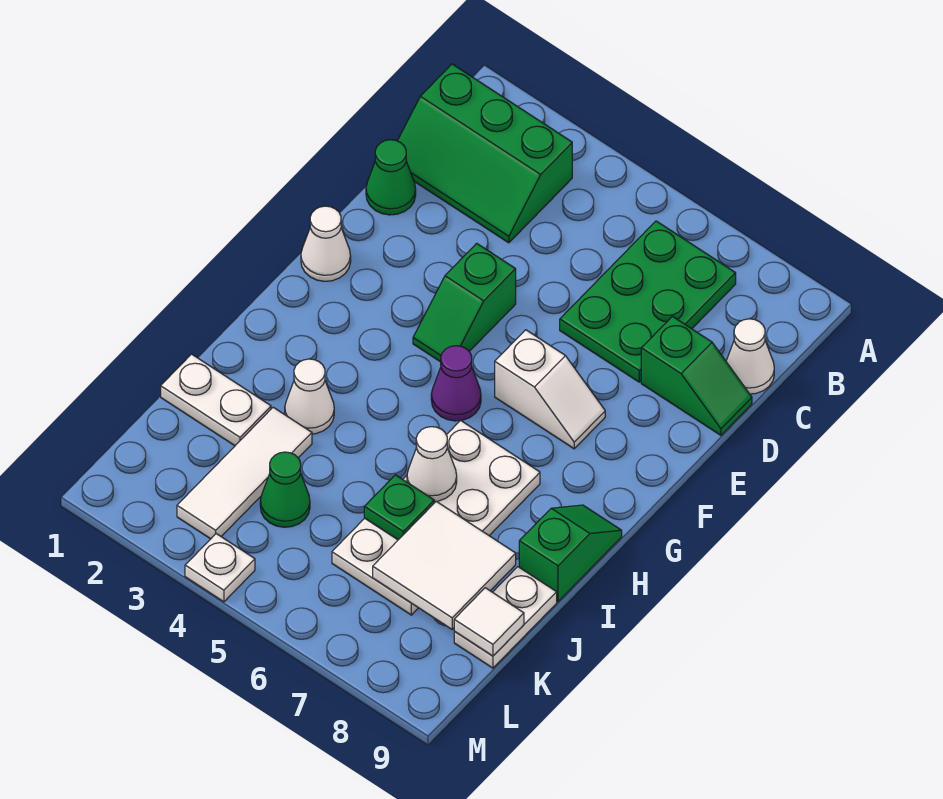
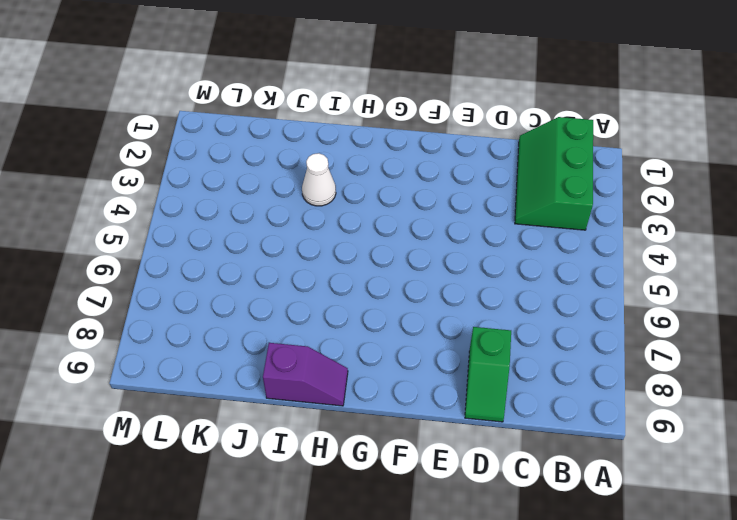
purple slope H9:I9 level 1 top I -> green slope H9:I9 level 1 top I
none -> green plate B6:D7 level 1
none -> white cone C9 level 1
none -> green cone D1 level 1

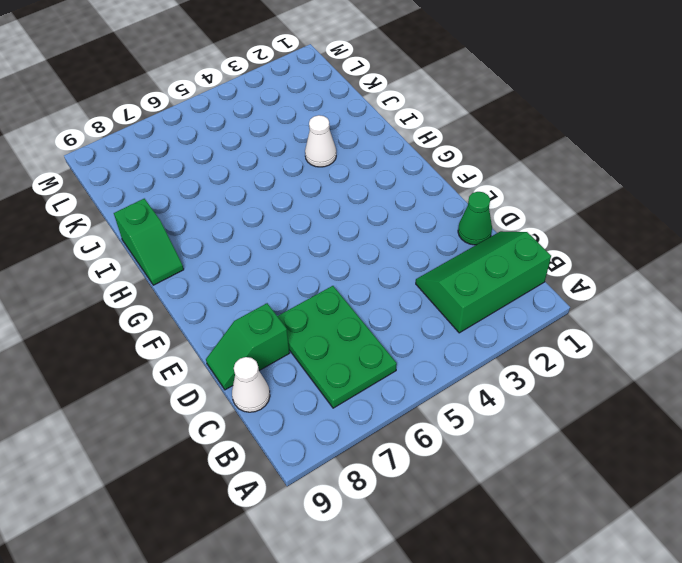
none -> green slope E4:F4 level 1 top E
none -> white cone F1 level 1
none -> white slope F6:F7 level 1 top 6

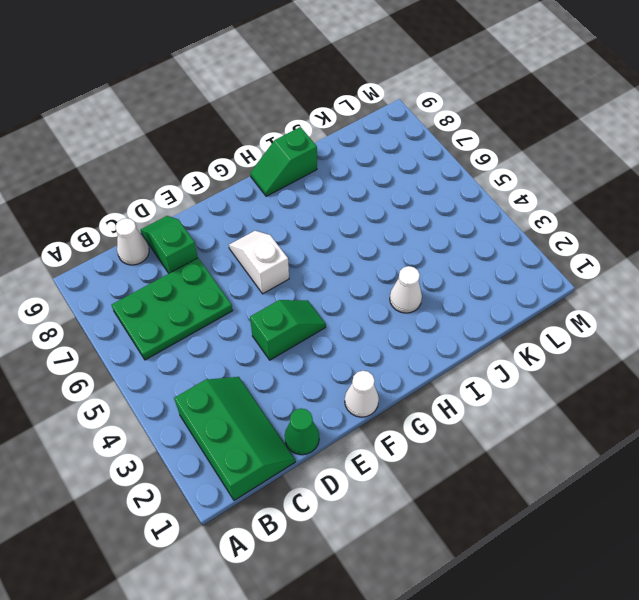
none -> purple cone G5 level 1
none -> white plate H6:K7 level 1
none -> white plate J1:J2 level 1

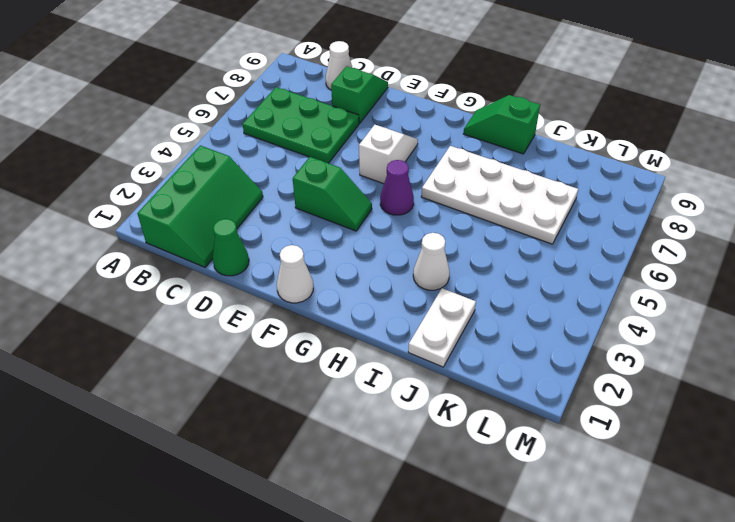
none -> white tile J3:L3 level 1
none -> white plate J9:K9 level 1
none -> green cone K4 level 1

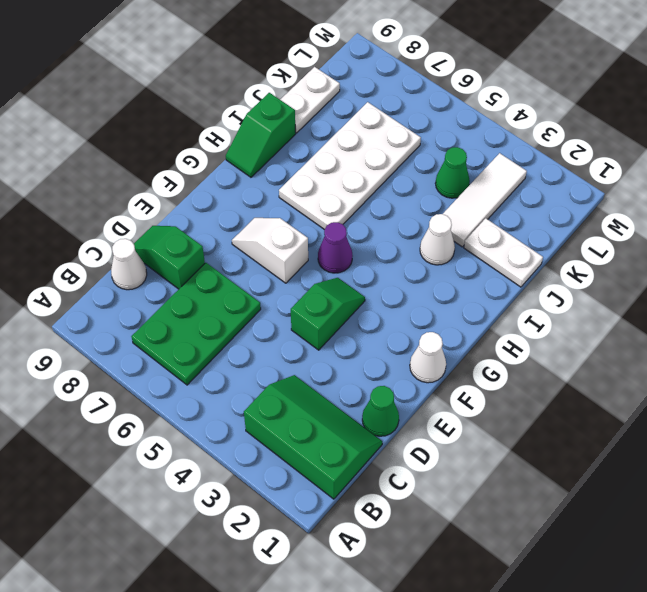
none -> white plate M4 level 1
none -> white cone I6 level 2
none -> green plate J6 level 2

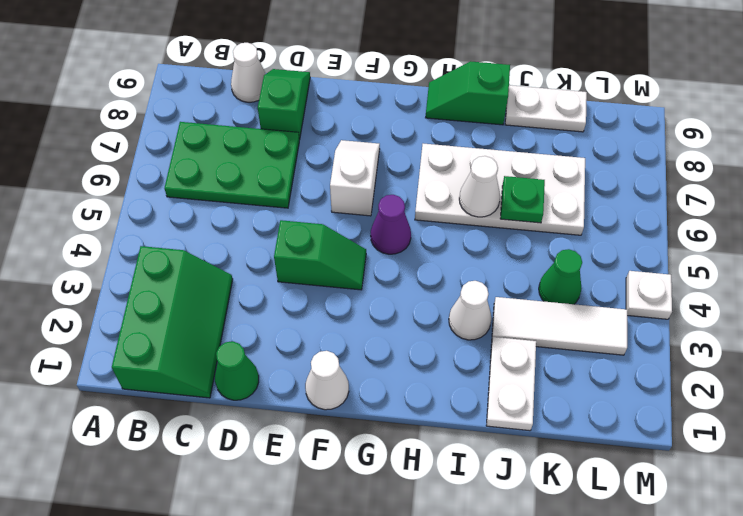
none -> white tile J7:K8 level 2
none -> white tile K9 level 2

